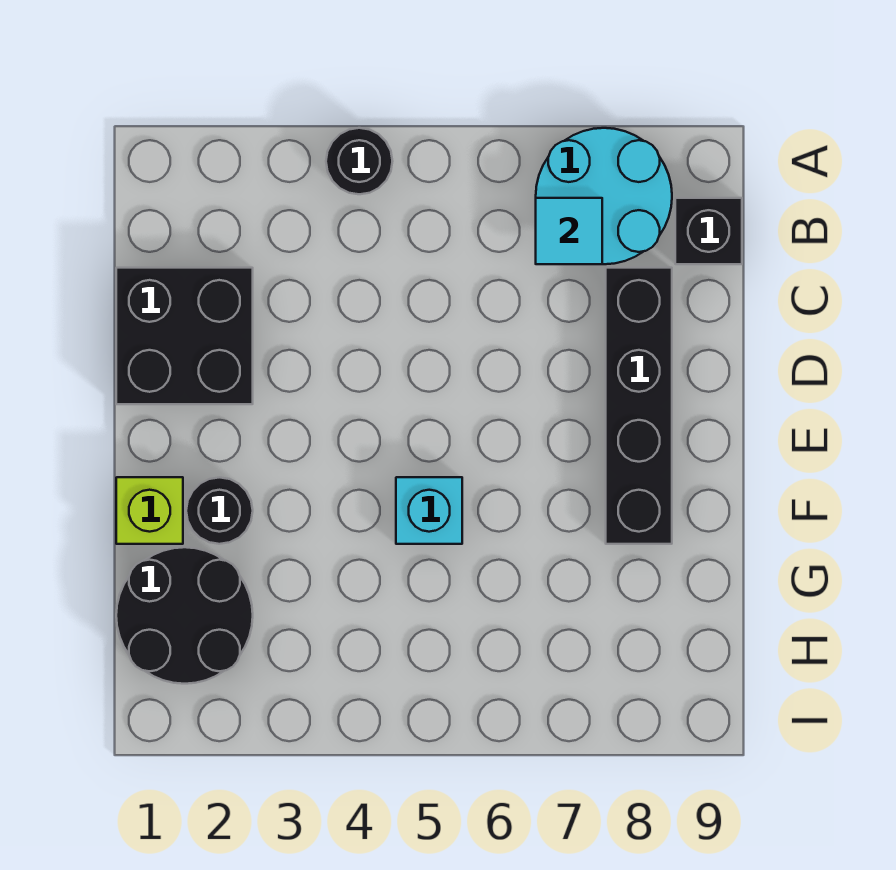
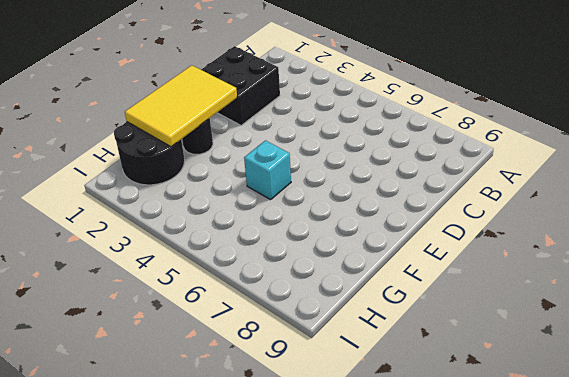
yellow tile E1:G2 level 2 -> none
none -> black round brick A4 level 1
none -> cyan round brick A7:B8 level 1

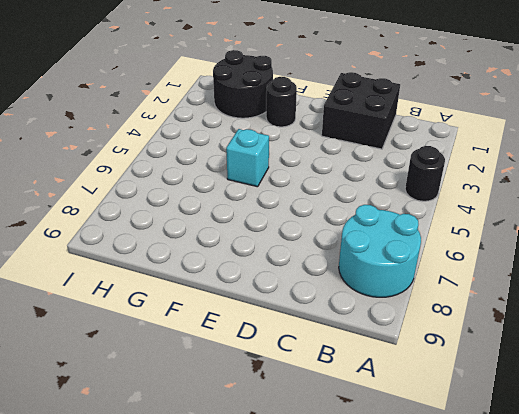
none -> black brick B9 level 1
none -> black brick C8:F8 level 1

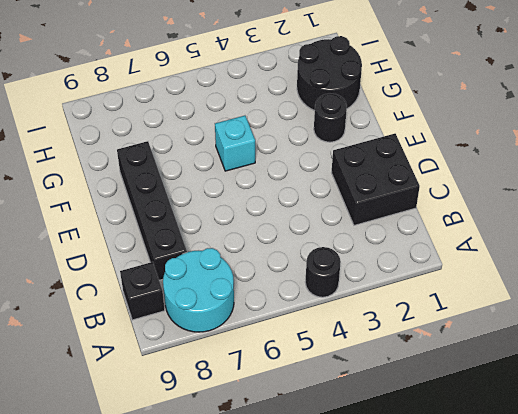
none -> lime brick F1 level 1
none -> cyan tile B7 level 2

